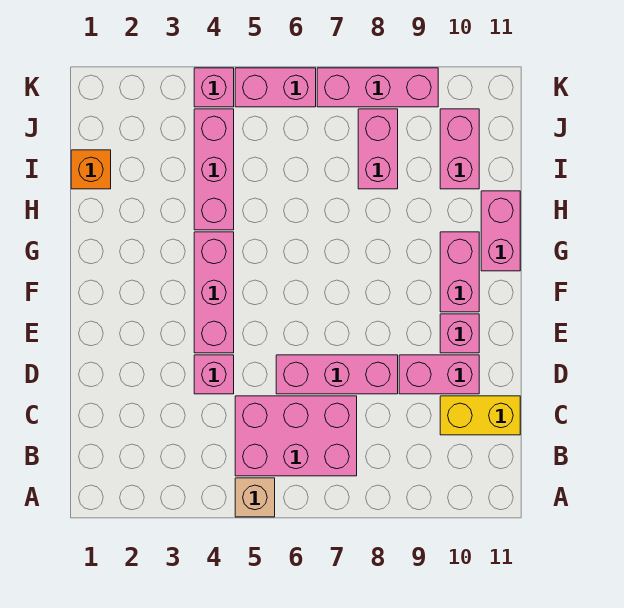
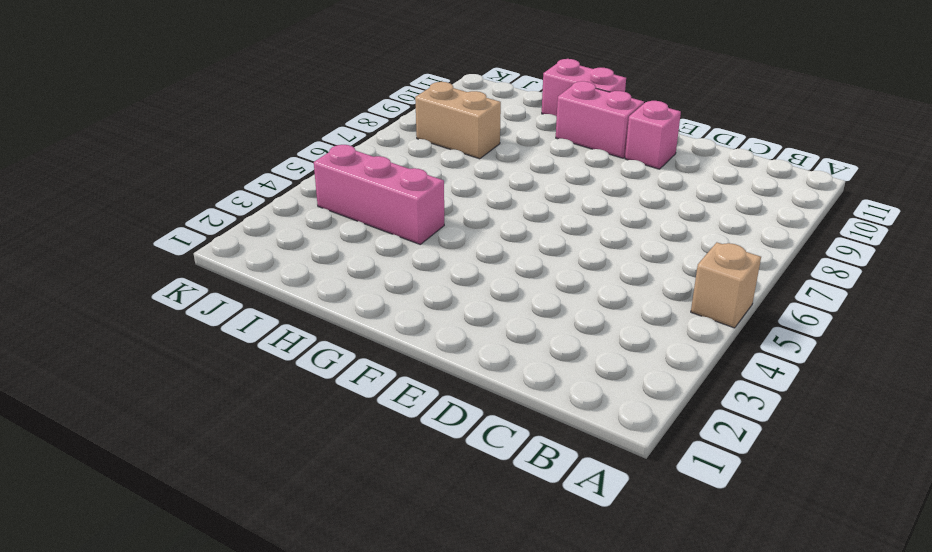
tan brick I8:J8 level 1 -> pink brick I8:J8 level 1
none -> pink brick B5:C7 level 1
none -> yellow brick C10:C11 level 1
none -> pink brick D4 level 1

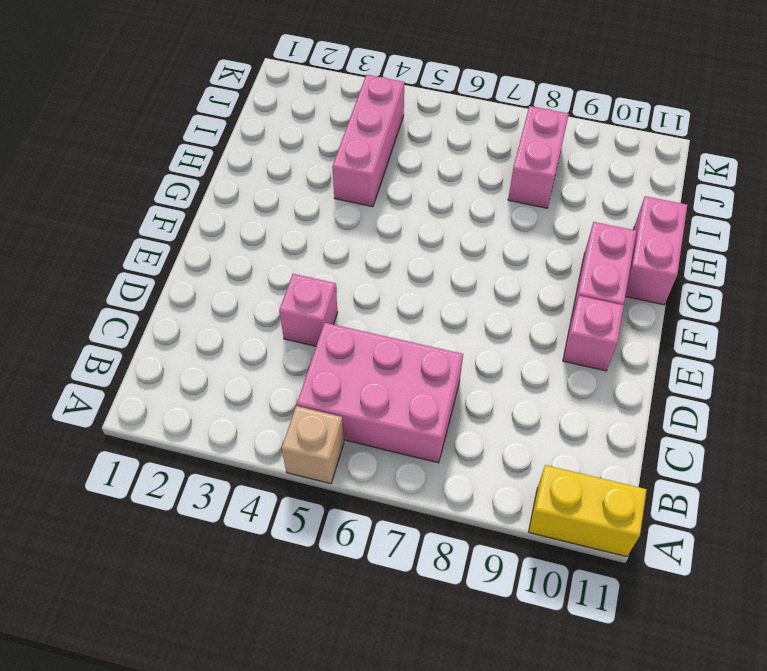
yellow brick A10:A11 level 1 -> yellow brick C10:C11 level 1
none -> pink brick D6:D8 level 1
none -> pink brick D9:D10 level 1
none -> pink brick E4:G4 level 1

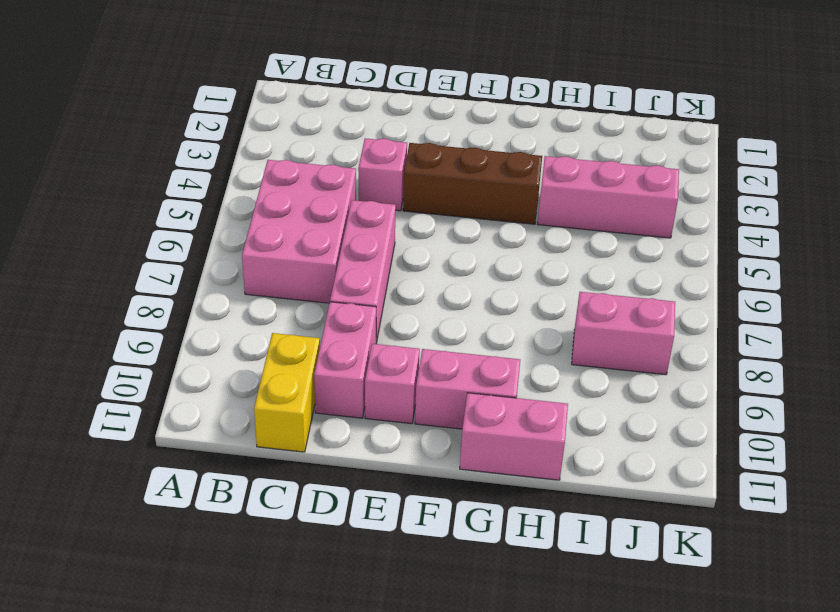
brown brick E4:G4 level 1 -> pink brick E4:G4 level 1
none -> tan brick A5 level 1
none -> orange brick I1 level 1
none -> pink brick I10:J10 level 1

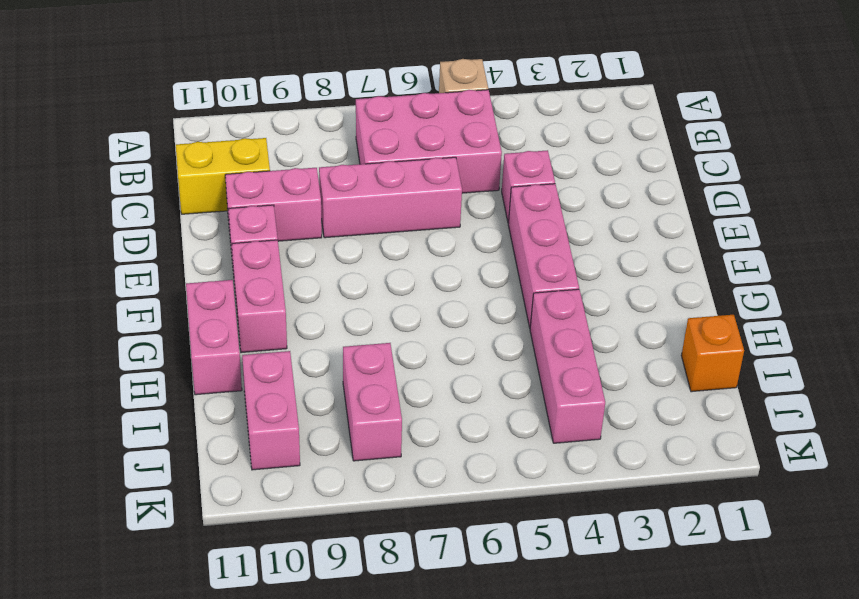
none -> pink brick K4 level 1
none -> pink brick K5:K6 level 1
none -> pink brick K7:K9 level 1

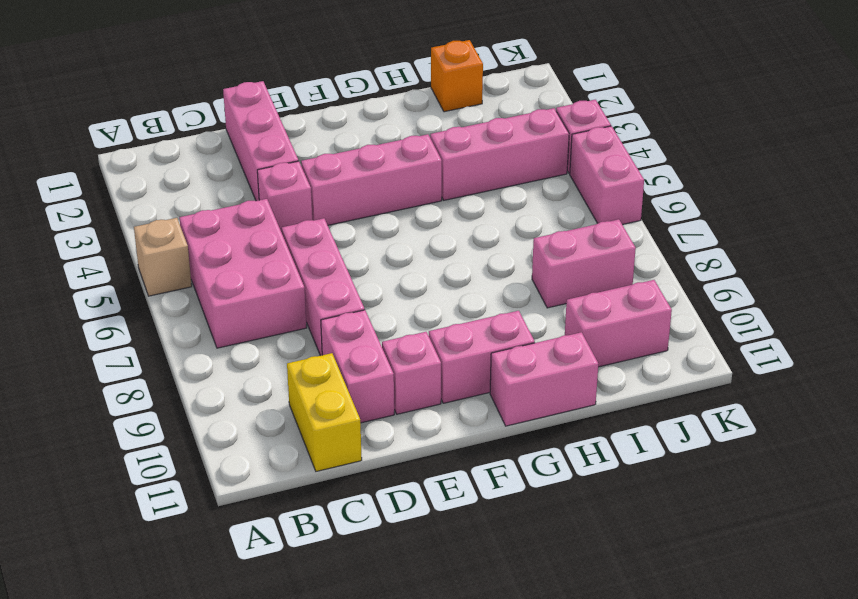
pink brick D1:D3 level 1 -> pink brick K7:K9 level 1

